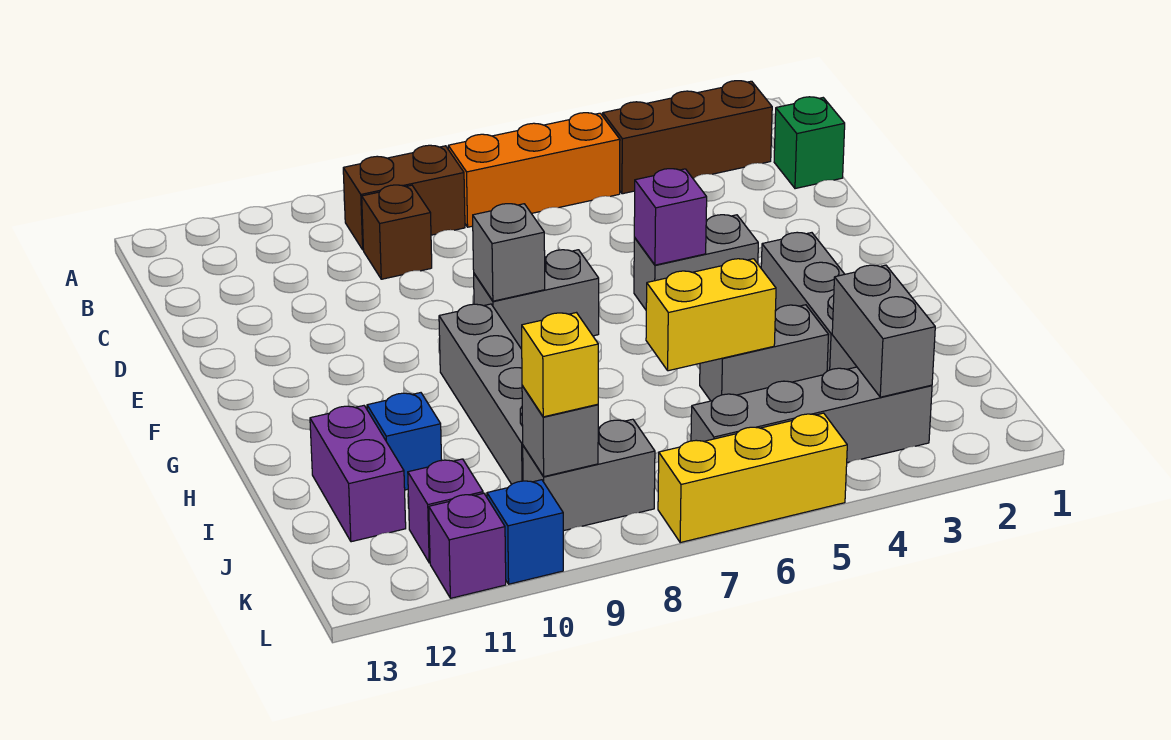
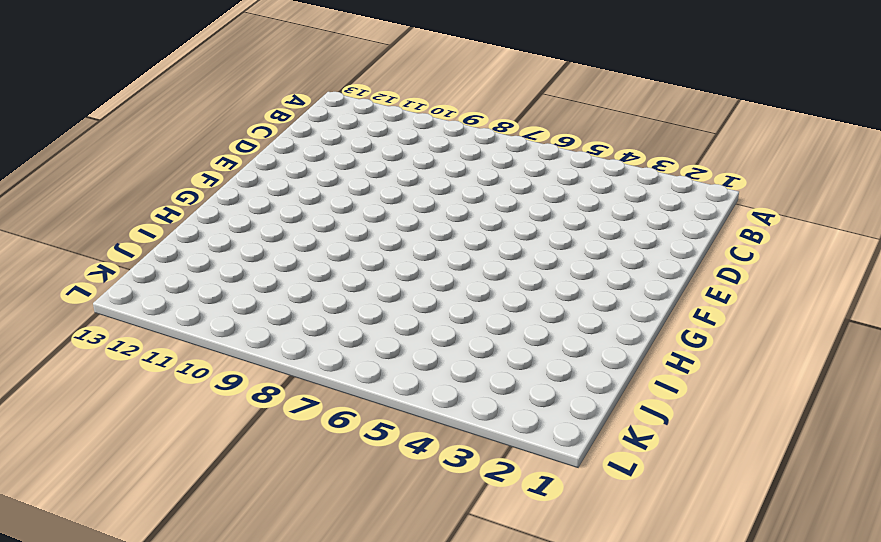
none -> brown brick B2:B4 level 1
none -> orange brick B5:B7 level 1
none -> brown brick B8:B9 level 1

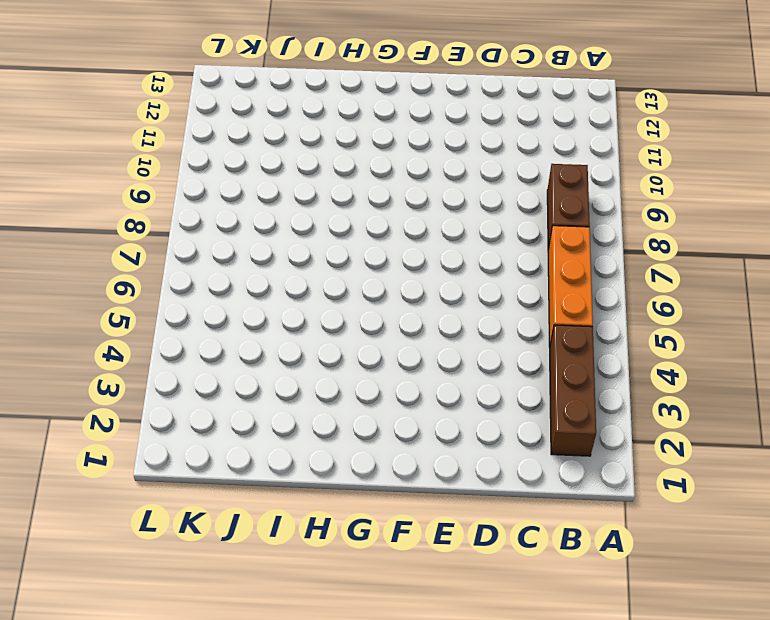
none -> green brick C1 level 1
none -> brown brick C9 level 1
none -> grey brick F4:F5 level 1

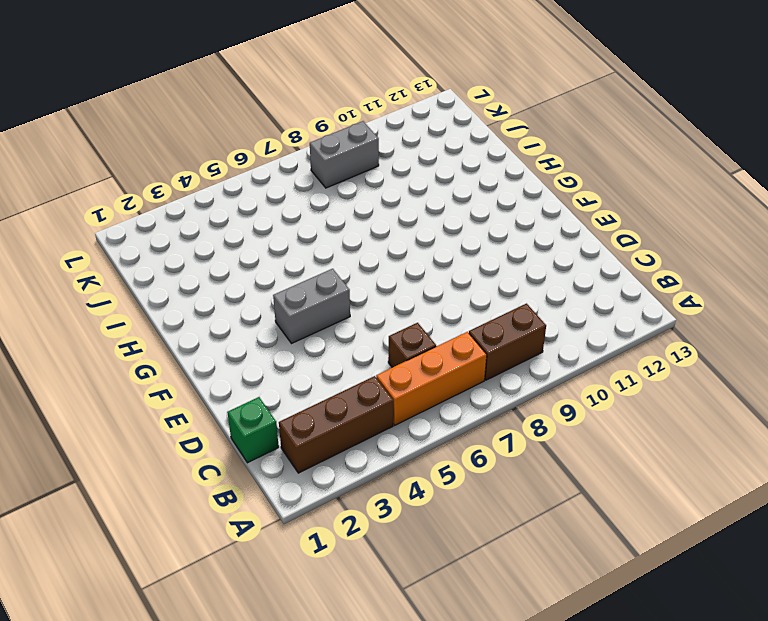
brown brick C6 level 1 -> brown brick C9 level 1
none -> grey brick F7:F8 level 1
none -> grey brick G3:I3 level 1
none -> grey brick G9:J9 level 1

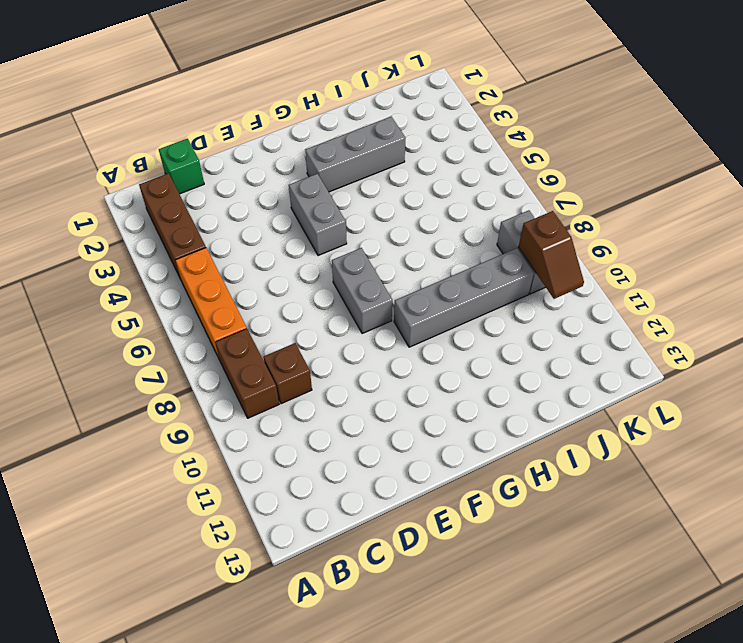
brown slope K9:K10 level 2 top 9 -> grey brick K9 level 2
none -> grey brick I4:I5 level 1
none -> blue brick I11 level 1
none -> purple brick I12:J12 level 1

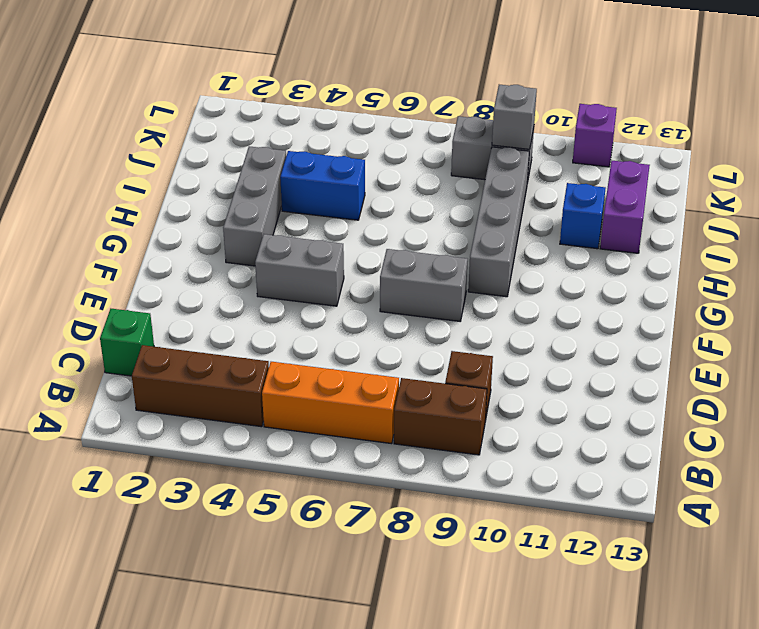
blue brick I4:I5 level 1 -> grey brick I4:I5 level 1
none -> grey brick K3:K6 level 1
none -> purple brick K11 level 1
none -> yellow brick L5:L7 level 1

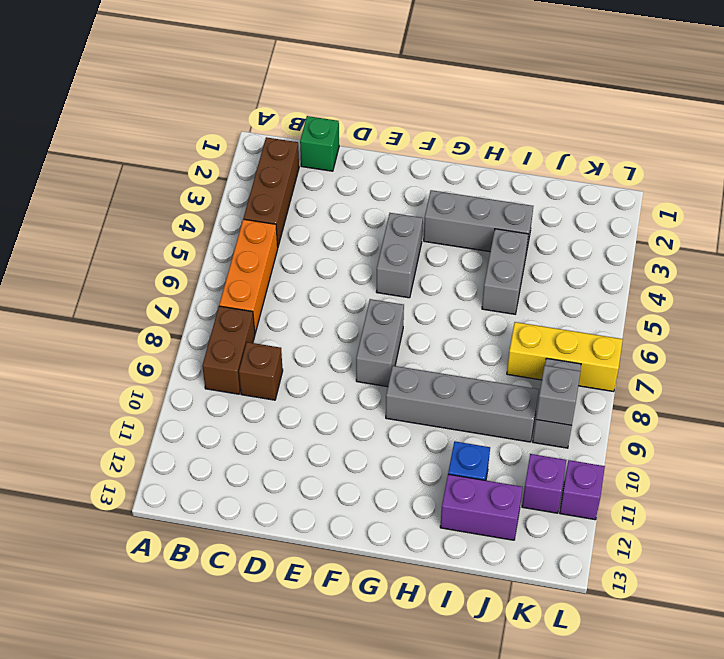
yellow brick J7:L7 level 1 -> yellow brick L5:L7 level 1
none -> grey brick K3:K6 level 1
none -> blue brick L10 level 1
none -> purple brick F5 level 2

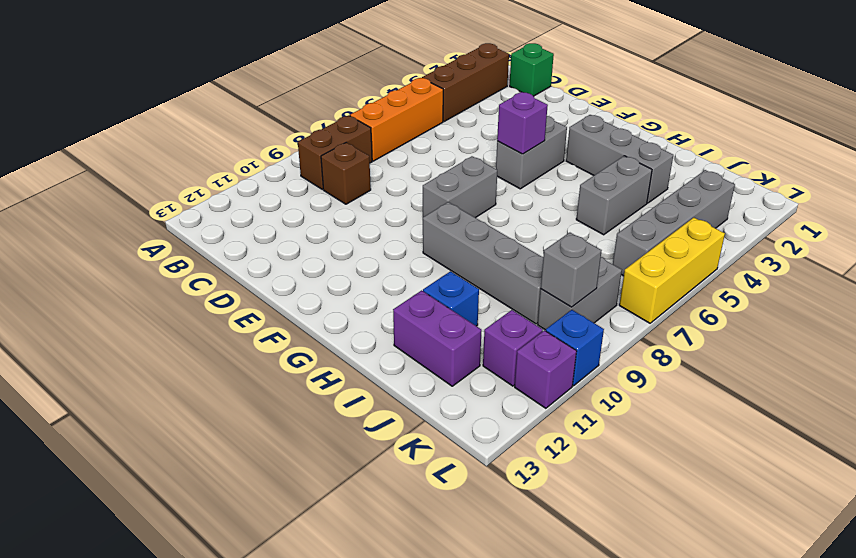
none -> grey brick F8 level 2
none -> yellow brick I5:I6 level 2
none -> grey brick J3:K3 level 2

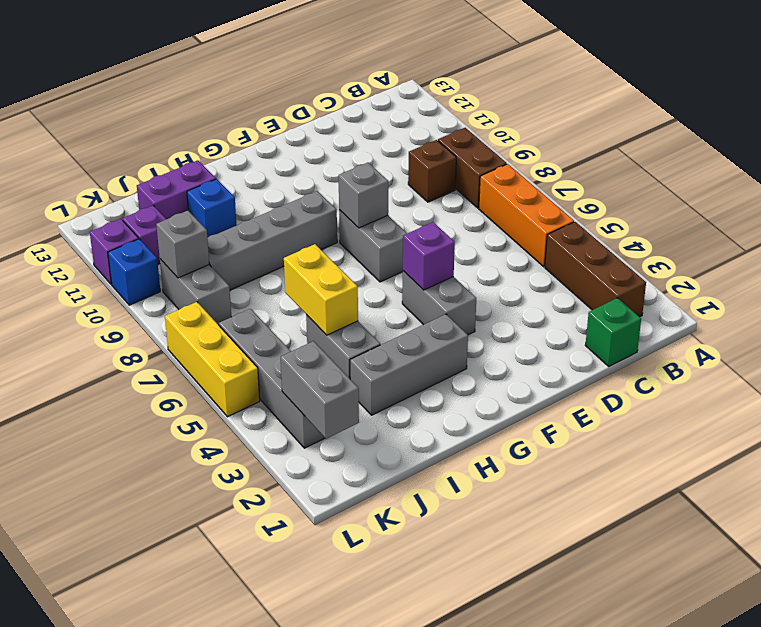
grey brick K2:K3 level 2 -> grey brick J3:K3 level 2
none -> yellow brick K9 level 3

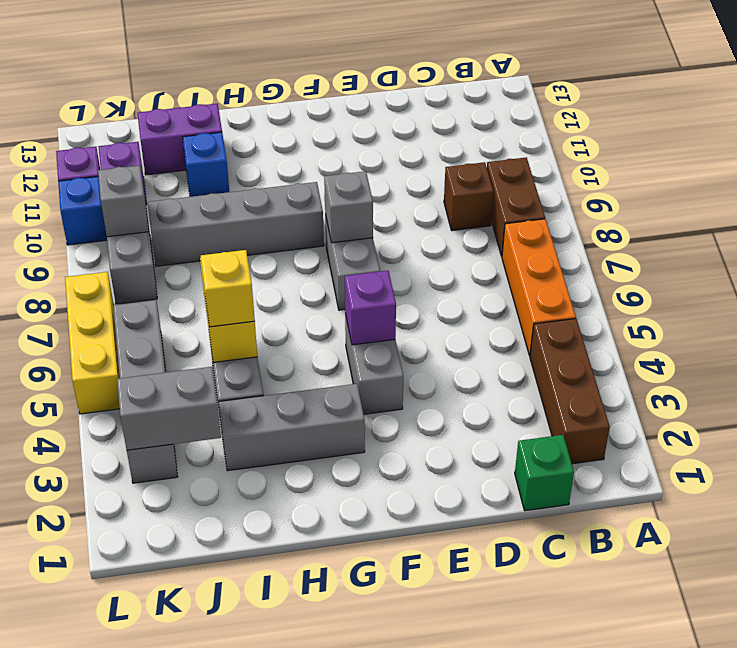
yellow brick I5 level 3 -> yellow brick K9 level 3

